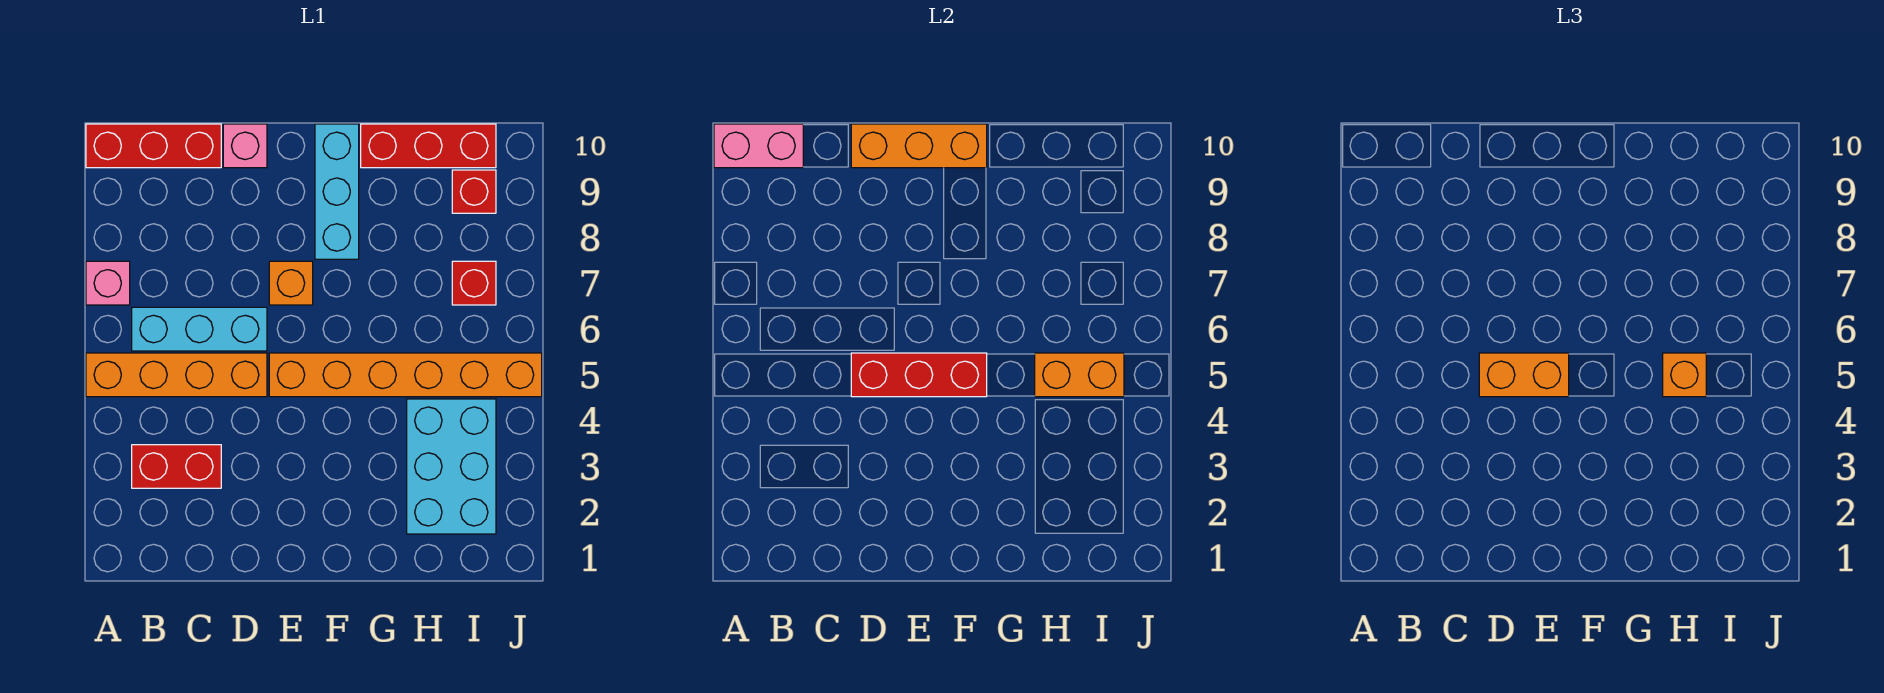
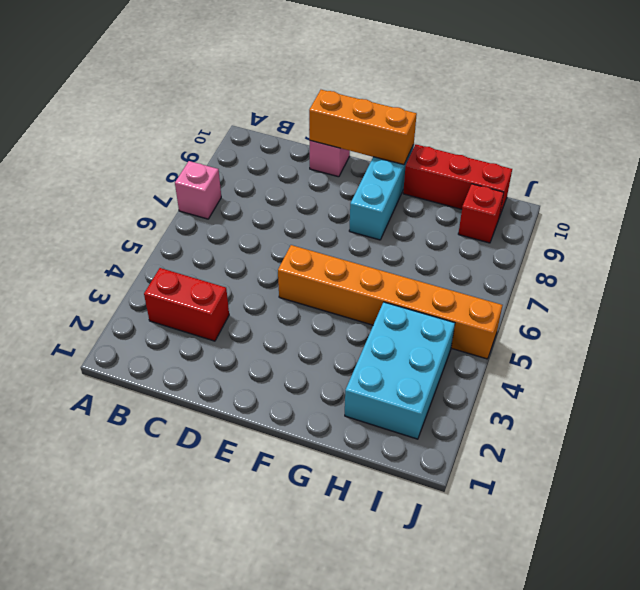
none -> orange brick A5:D5 level 1
none -> red brick A10:C10 level 1
none -> cyan brick B6:D6 level 1

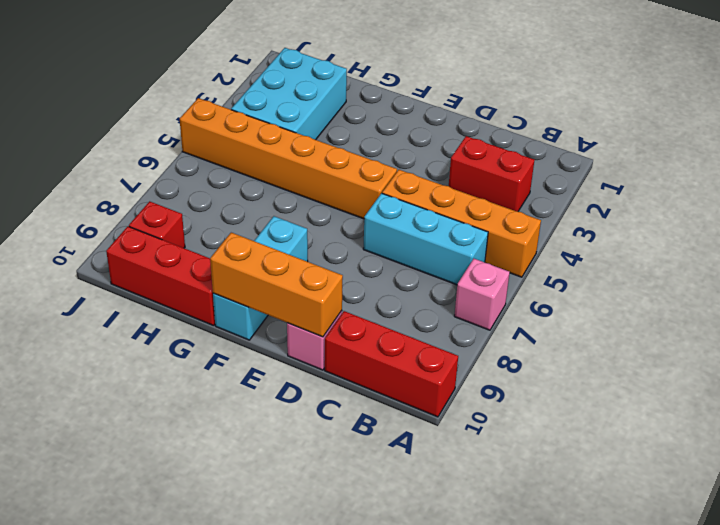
none -> orange brick E7 level 1
none -> red brick I7 level 1
none -> pink brick A10:B10 level 2

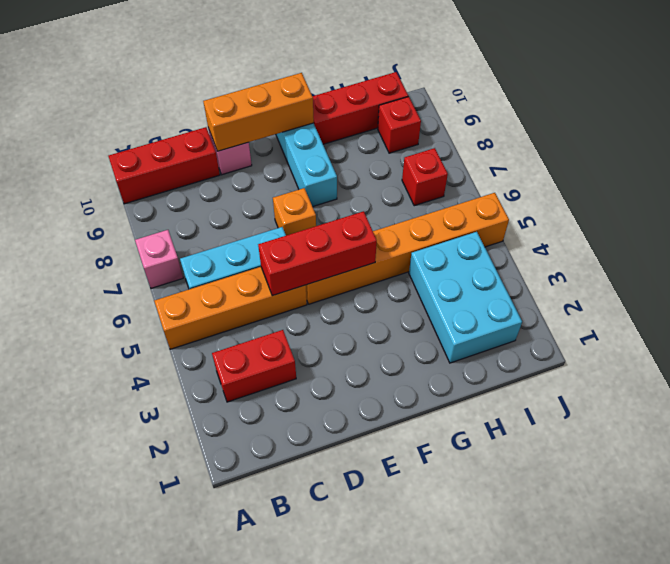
none -> pink brick A10:B10 level 2
none -> orange brick H5:I5 level 2
none -> orange brick D5:E5 level 3

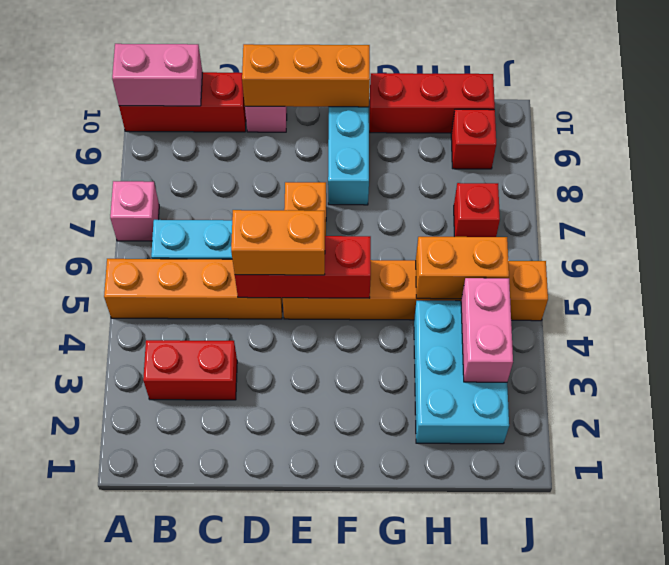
pink brick I3:I4 level 2 -> none
none -> orange brick H5 level 3

